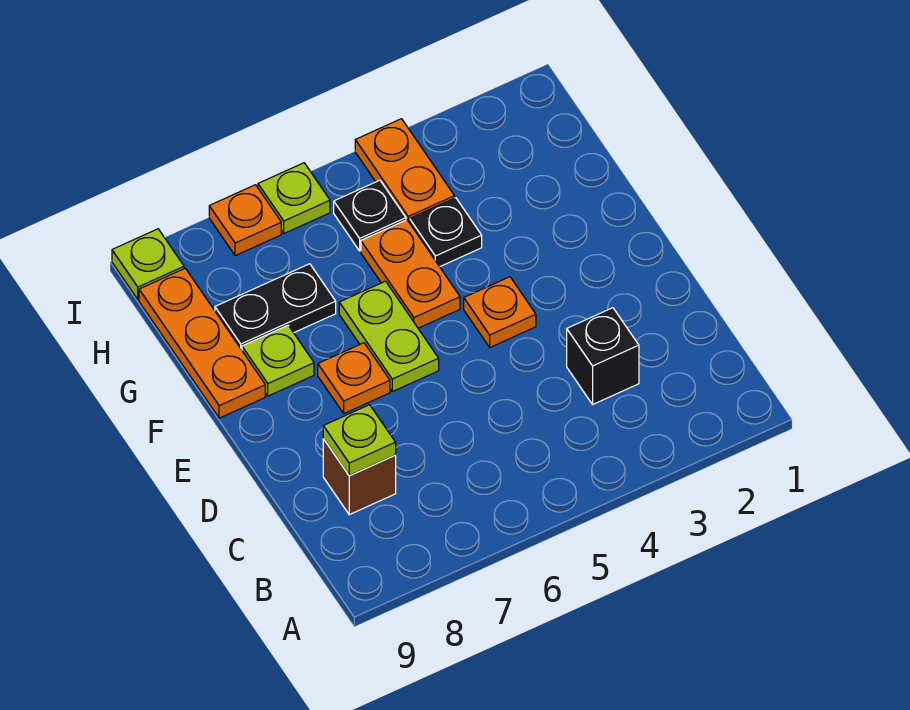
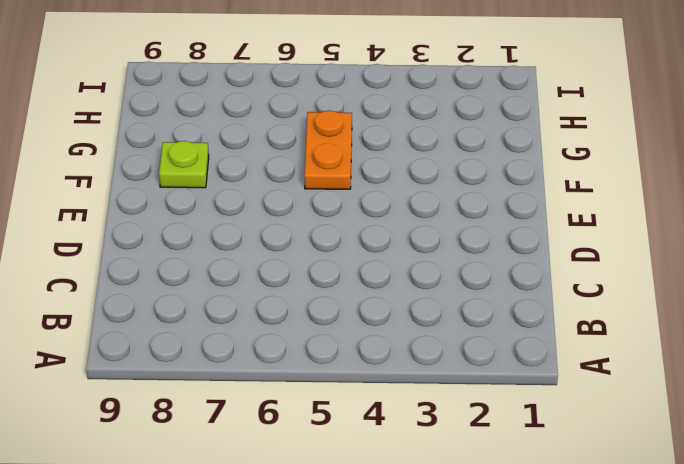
none -> black brick C3 level 1
none -> brown brick C8 level 1
none -> orange plate E4 level 1

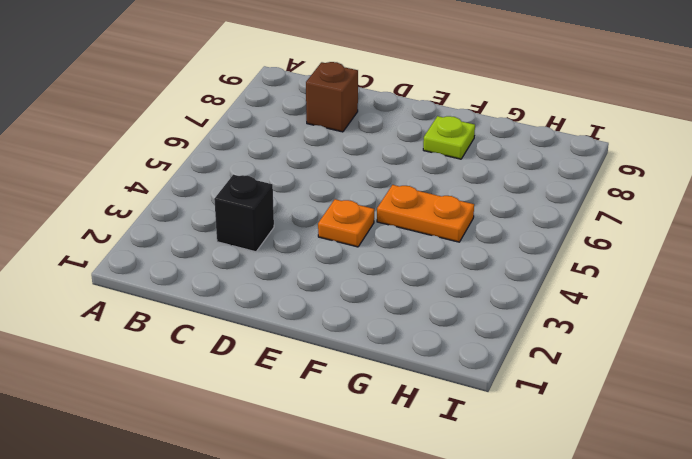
none -> lime plate E6:F6 level 1
none -> orange plate E7 level 1
none -> orange plate F9:H9 level 1

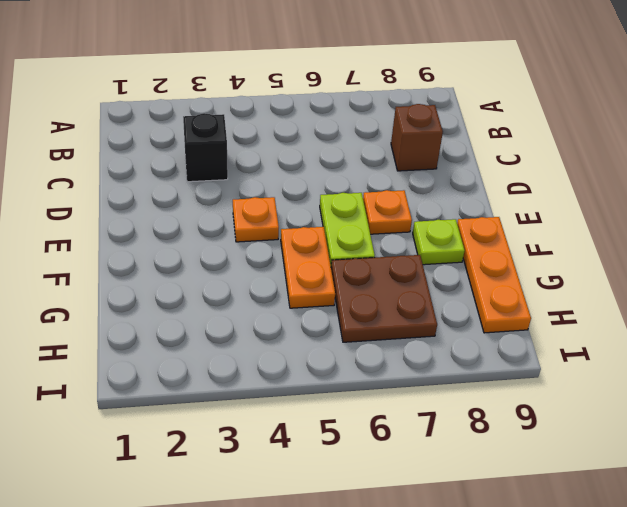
brown plate G6:H7 level 1 -> black plate G7:G8 level 1
none -> black plate G4 level 1
none -> orange plate H4:I4 level 1
none -> black plate H5 level 1

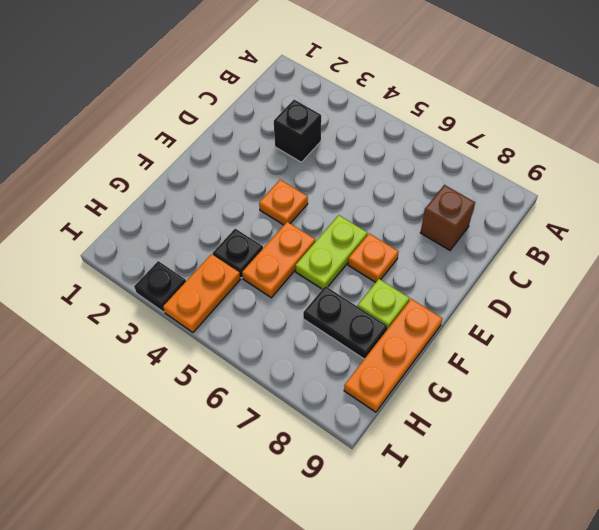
black plate I3 level 1 -> black plate H5 level 1
none -> lime plate I6 level 1
none -> orange plate I7 level 1
none -> lime plate I9 level 1

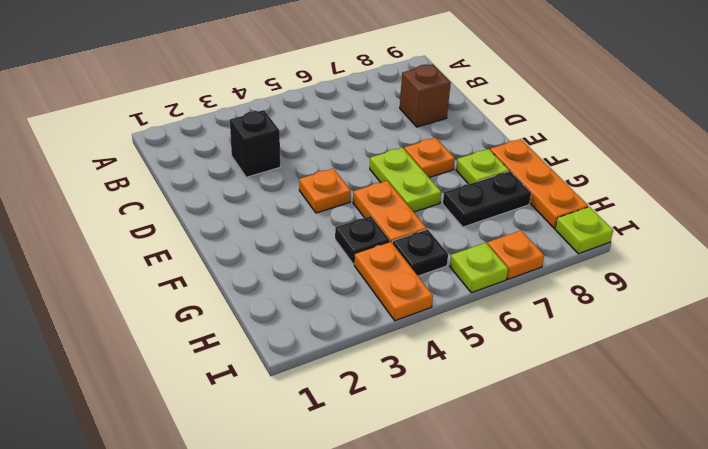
none -> lime plate C8 level 2

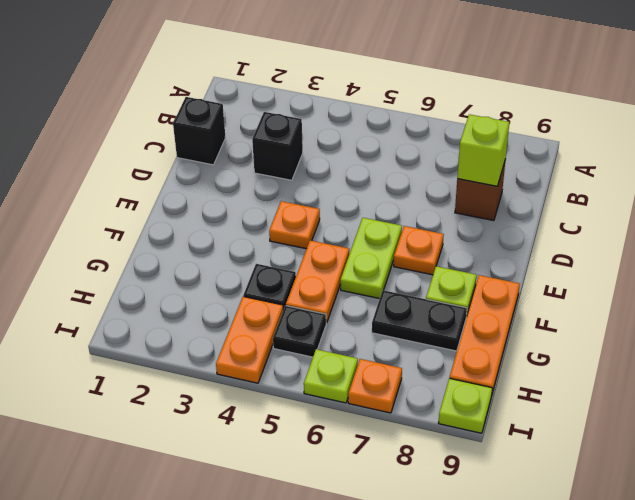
black brick C1 level 1 -> none
lime brick C8 level 2 -> lime plate C8 level 2

